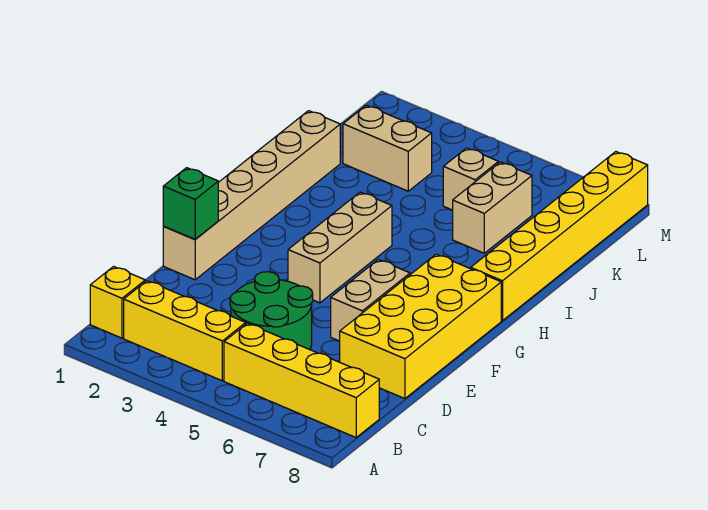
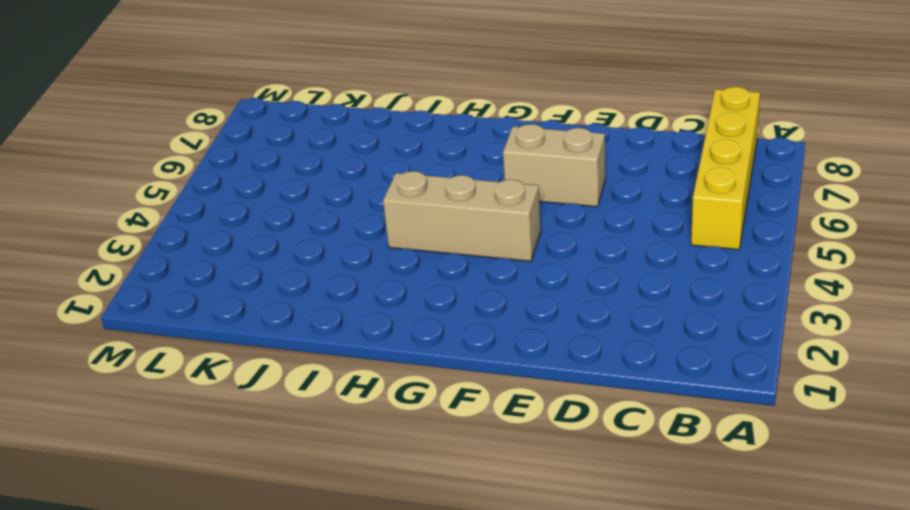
none -> yellow brick B1 level 1
none -> yellow brick B2:B4 level 1
none -> green round brick C4:D5 level 1

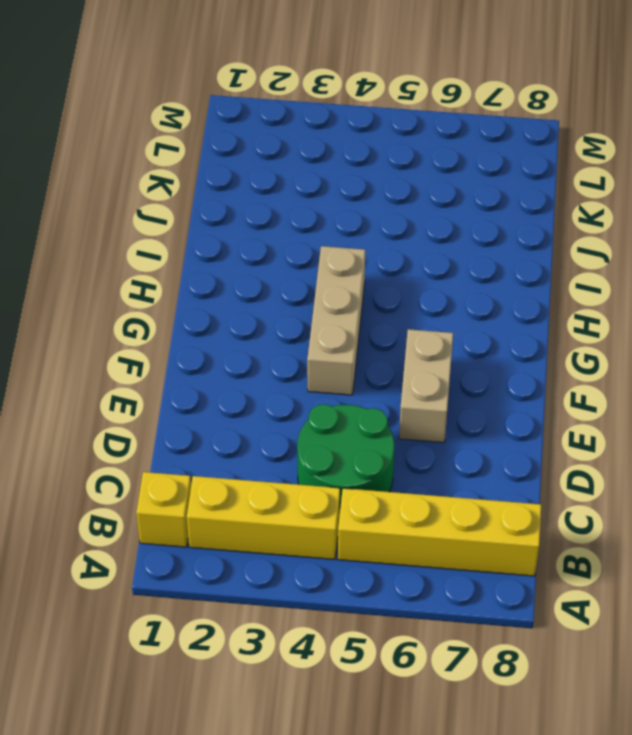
none -> yellow brick D7:G8 level 1
none -> tan brick E1:J1 level 1
none -> yellow brick H8:M8 level 1

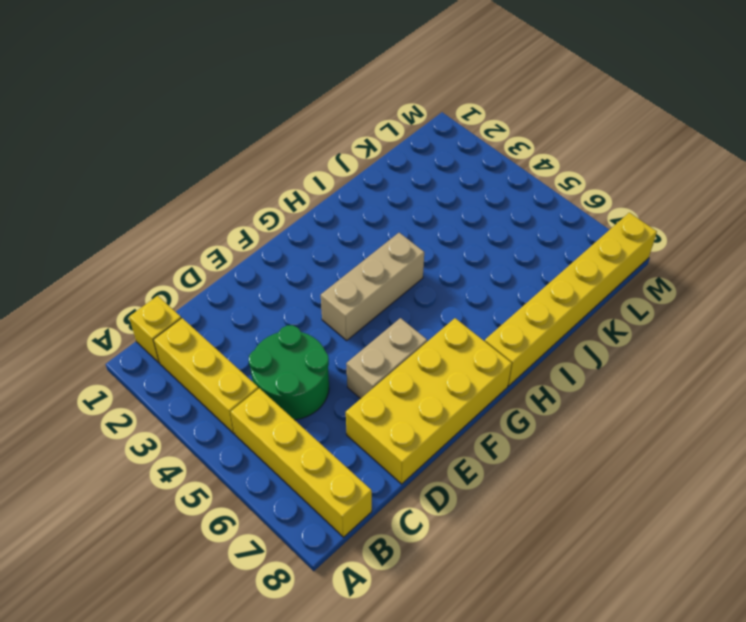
none -> tan brick E1:J1 level 1
none -> tan brick J6:K6 level 1
none -> tan brick K2:K3 level 1

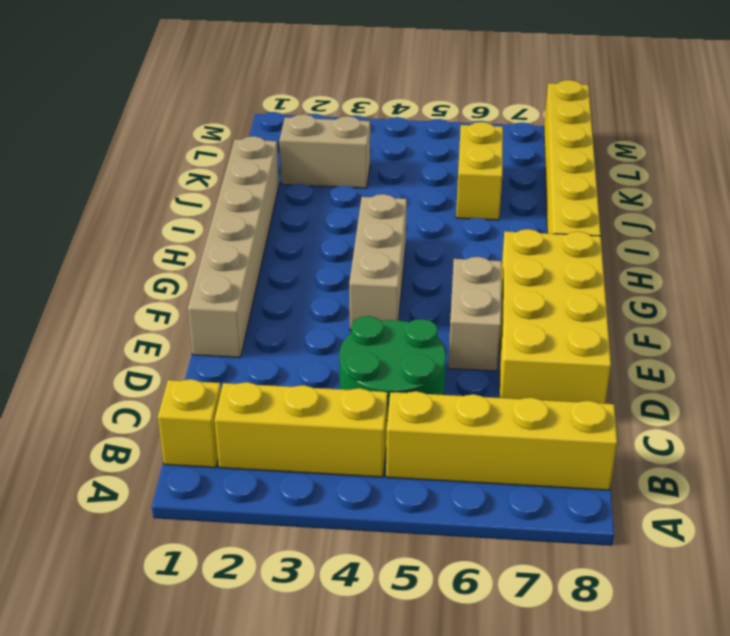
yellow brick J6:K6 level 1 -> tan brick J6:K6 level 1
none -> tan brick K5 level 1
none -> green brick E1 level 2

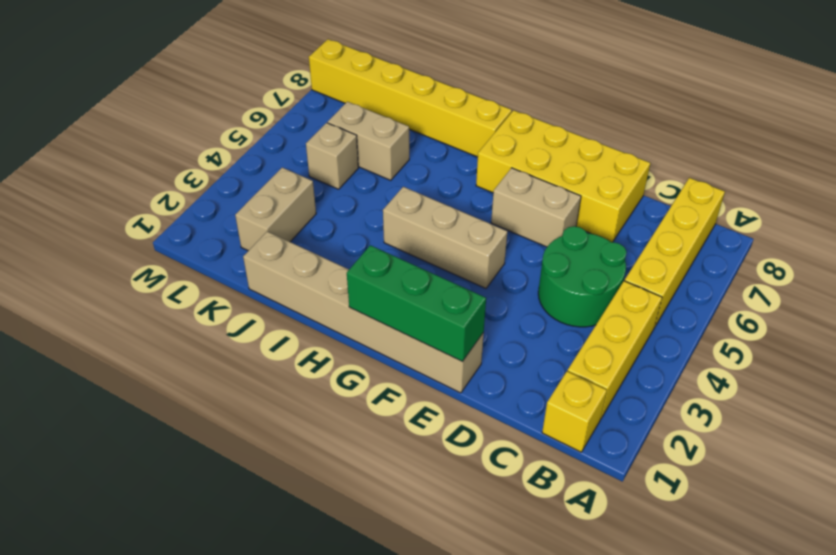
green brick E1:G1 level 2 -> green brick E1 level 2

